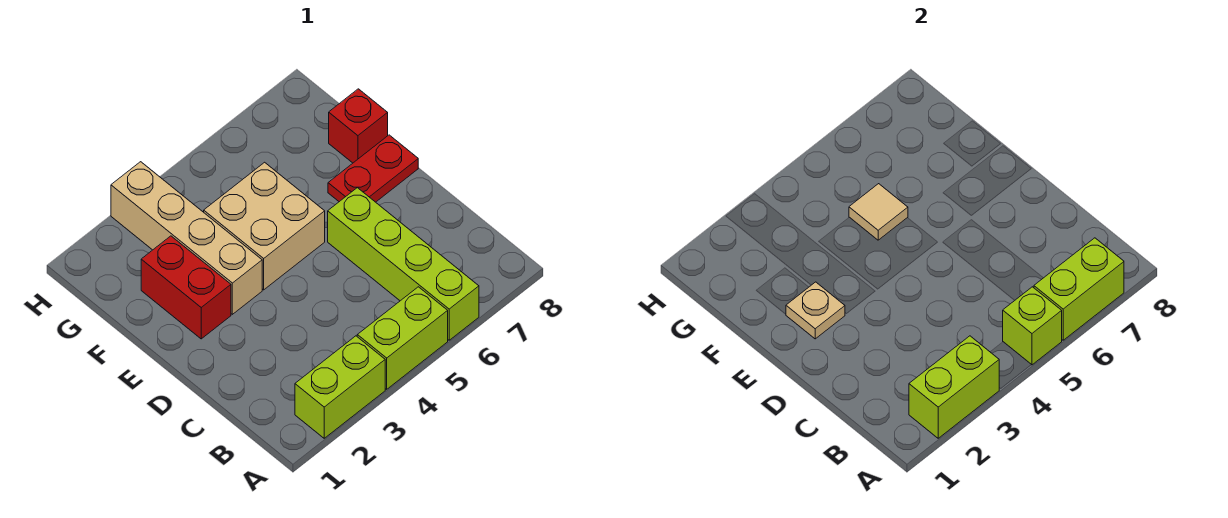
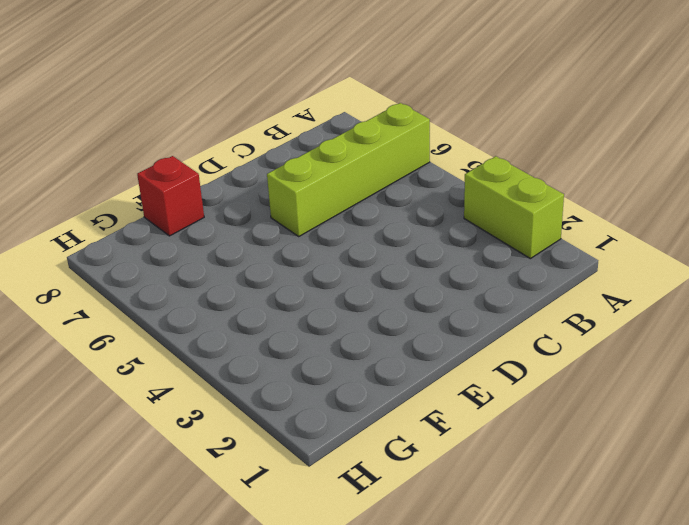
none -> lime brick A4:A5 level 1
none -> red brick E2:F2 level 1
none -> tan brick E3:H3 level 1

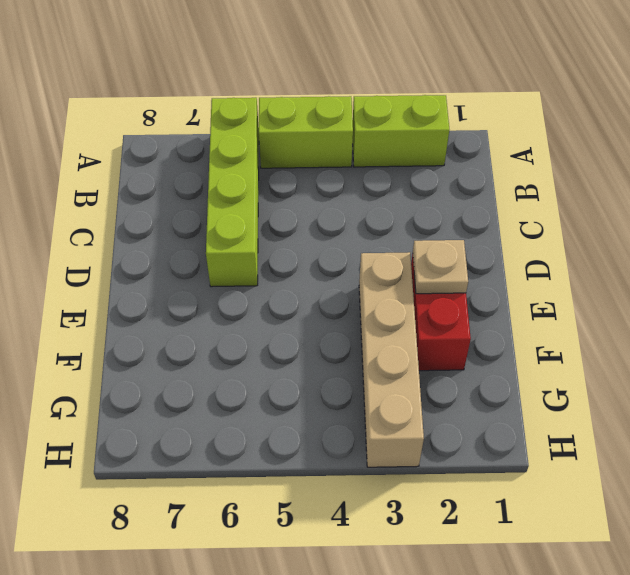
none -> tan brick E4:F5 level 1
none -> red plate E7:E8 level 1
none -> red brick F8 level 1

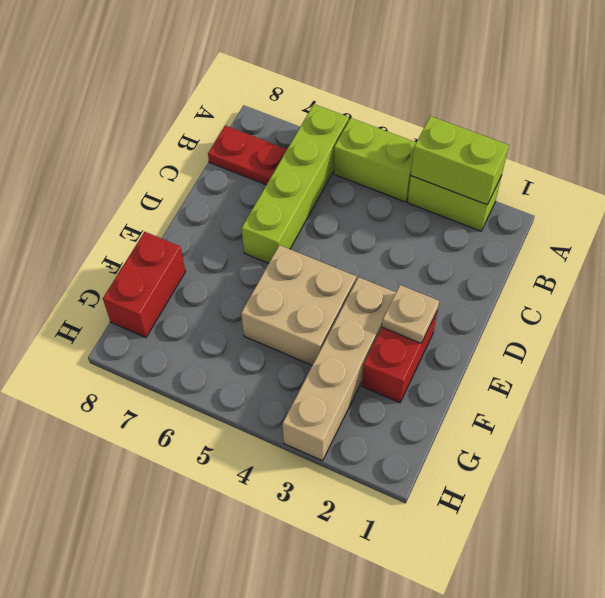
red plate B7:B8 level 1 -> red plate E7:E8 level 1
red brick F8:G8 level 1 -> red brick F8 level 1
none -> lime brick A5 level 2
none -> lime brick A6:A7 level 2
none -> tan tile F5 level 2

